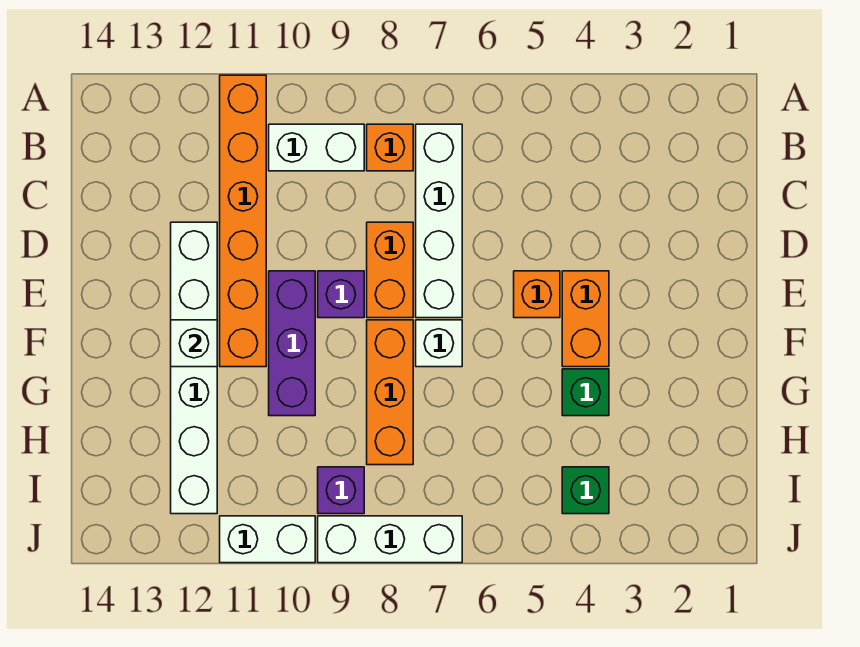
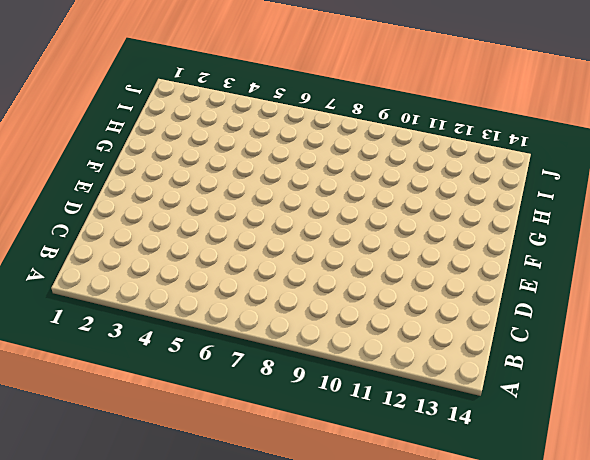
none -> orange brick A11:F11 level 1
none -> white brick B7:E7 level 1
none -> orange brick B8 level 1

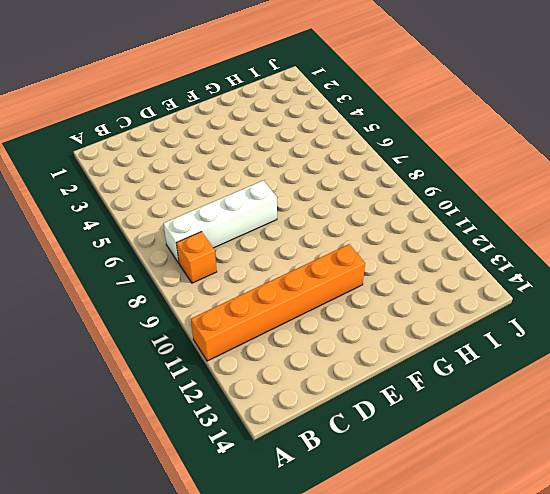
none -> white brick B9:B10 level 1
none -> orange brick D8:E8 level 1
none -> white brick D12:I12 level 1

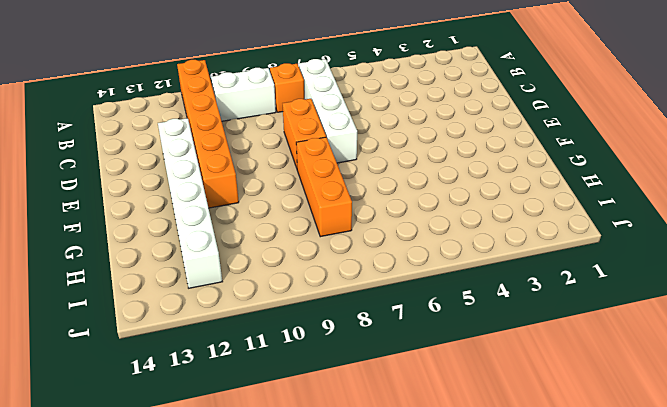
none -> orange brick E4:F4 level 1
none -> orange brick E5 level 1
none -> purple brick E9 level 1

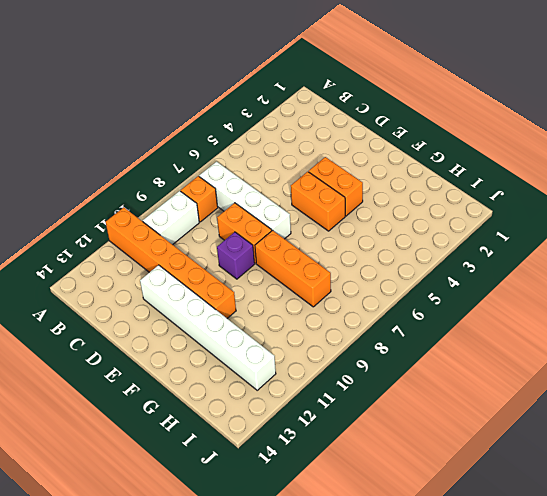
orange brick E5:F5 level 1 -> orange brick E5 level 1
none -> purple brick E10:G10 level 1
none -> white brick F7 level 1
none -> green brick G4 level 1

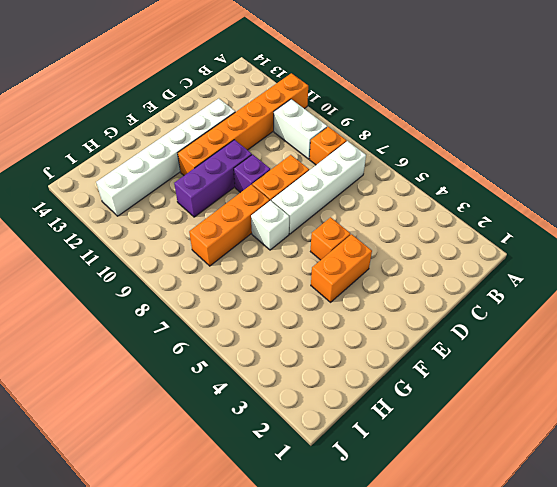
none -> green brick G4 level 1
none -> green brick I4 level 1
none -> purple brick I9 level 1

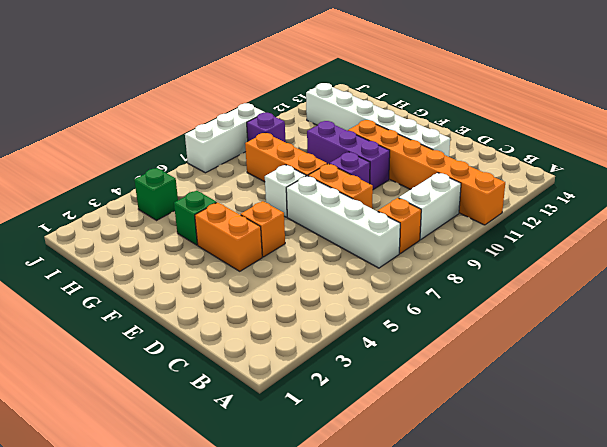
none -> white brick J10:J11 level 1
none -> white brick F12 level 2

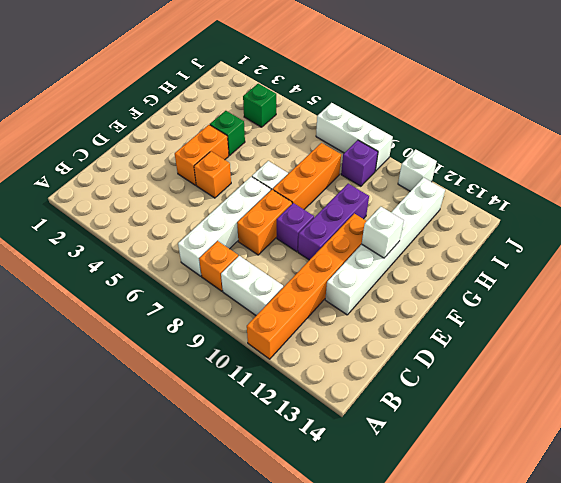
white brick J11 level 1 -> white brick J10:J11 level 1

